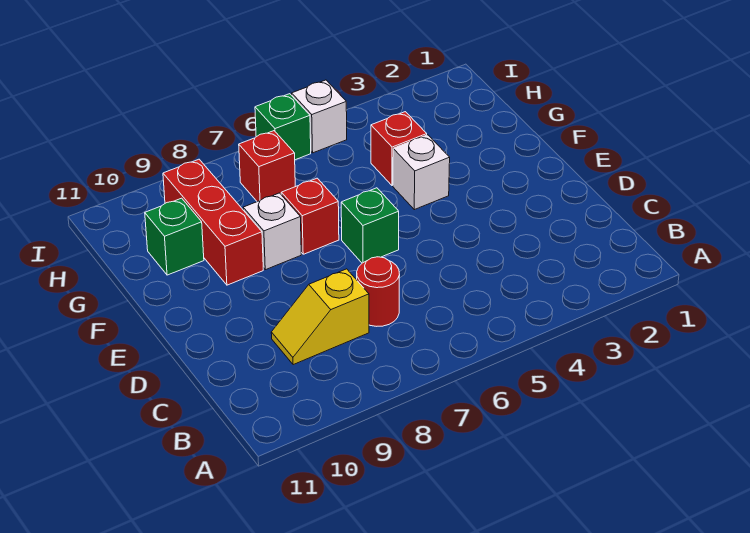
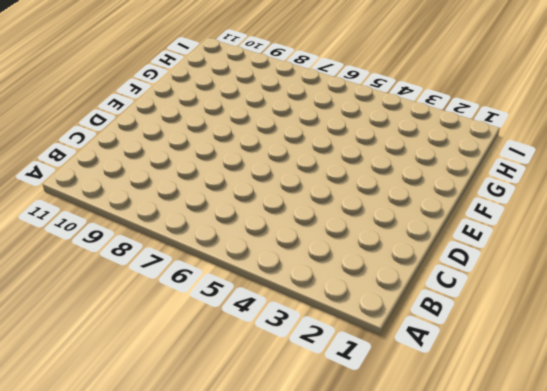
none -> red round brick C7 level 1
none -> yellow slope C8:C9 level 1 top 8
none -> green brick E6 level 1

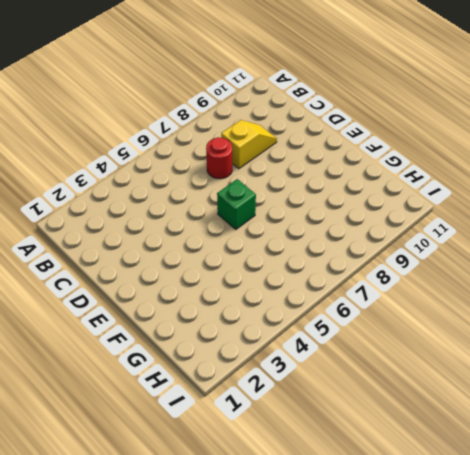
none -> white brick F4 level 1
none -> red brick F7 level 1
none -> white brick F8 level 1

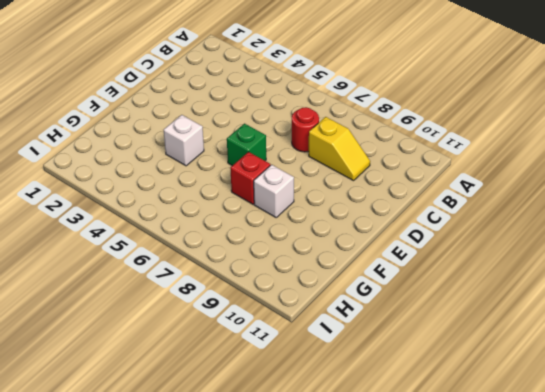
none -> red brick F9:H9 level 1
none -> red brick G4 level 1
none -> green brick G10 level 1

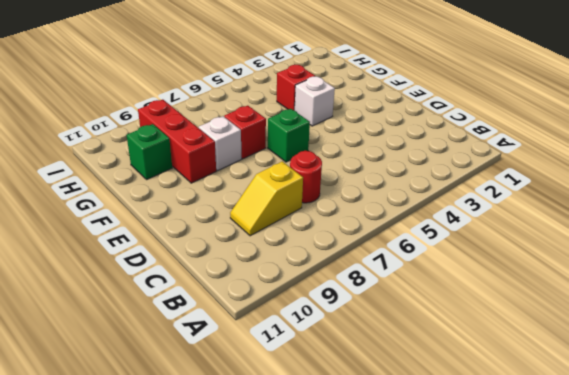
none -> red brick H7 level 1
none -> white brick I5 level 1
none -> green brick I6 level 1

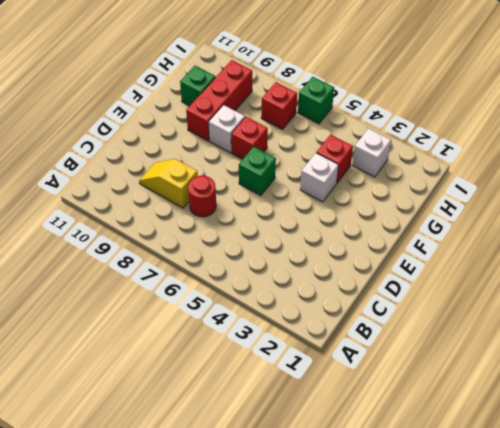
white brick H3 level 1 -> white brick I5 level 1

